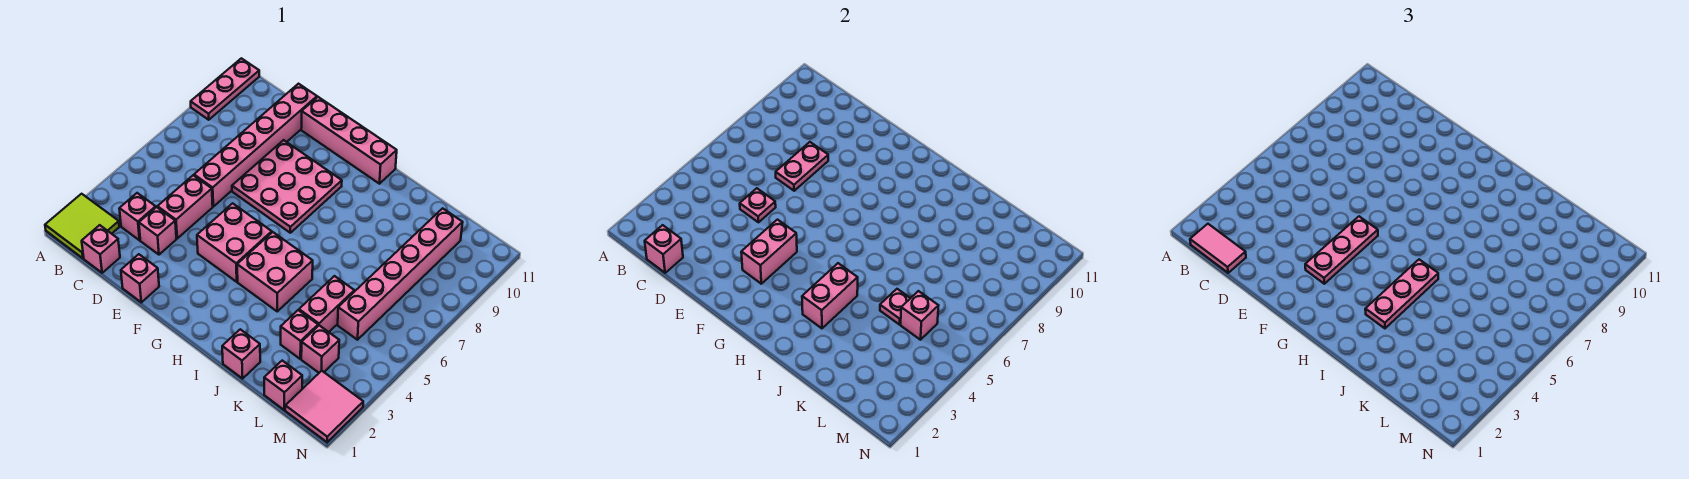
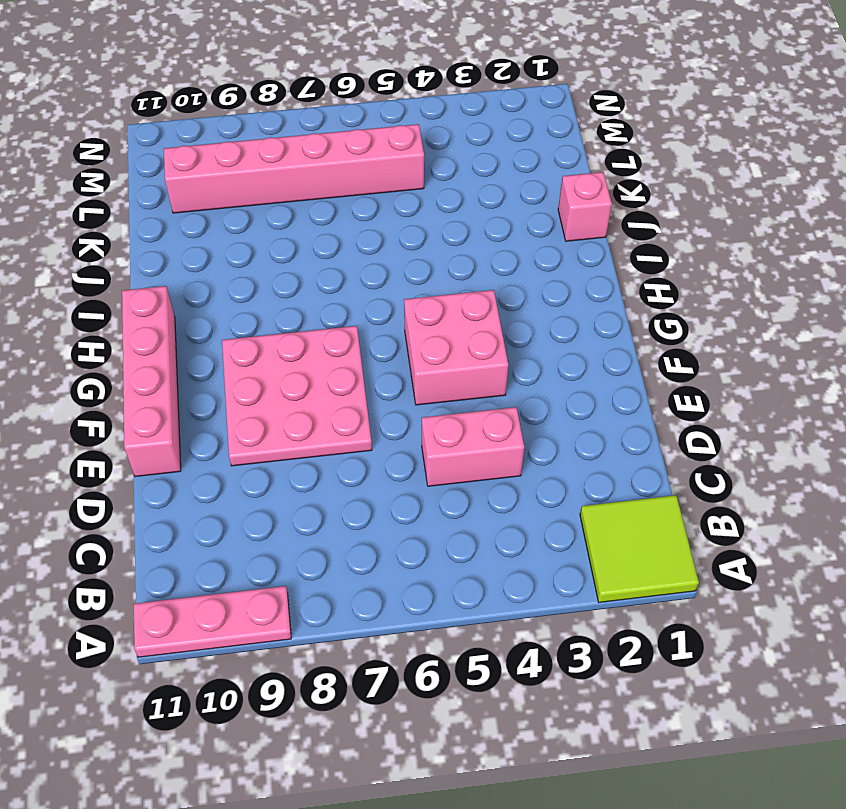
none -> pink brick C1 level 1
none -> pink brick C3 level 1
none -> pink brick D3 level 1

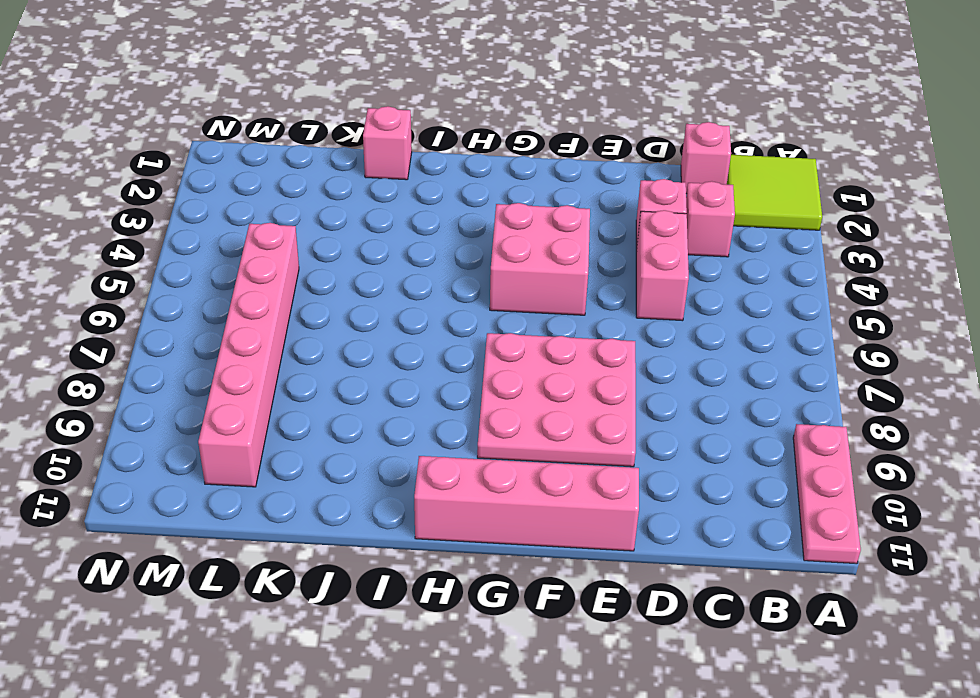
none -> pink brick D6:D11 level 1
none -> pink brick E1 level 1
none -> pink brick H4:I5 level 1

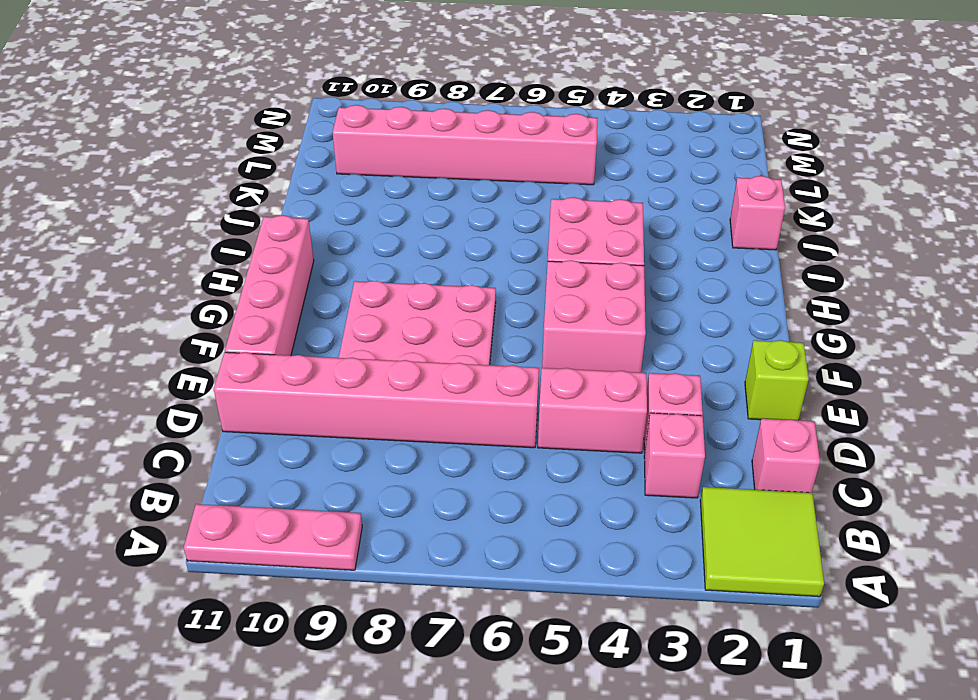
lime brick E1 level 1 -> pink brick E1 level 1
none -> pink brick K3 level 1
none -> pink brick K4:K5 level 1
none -> pink brick L1 level 1

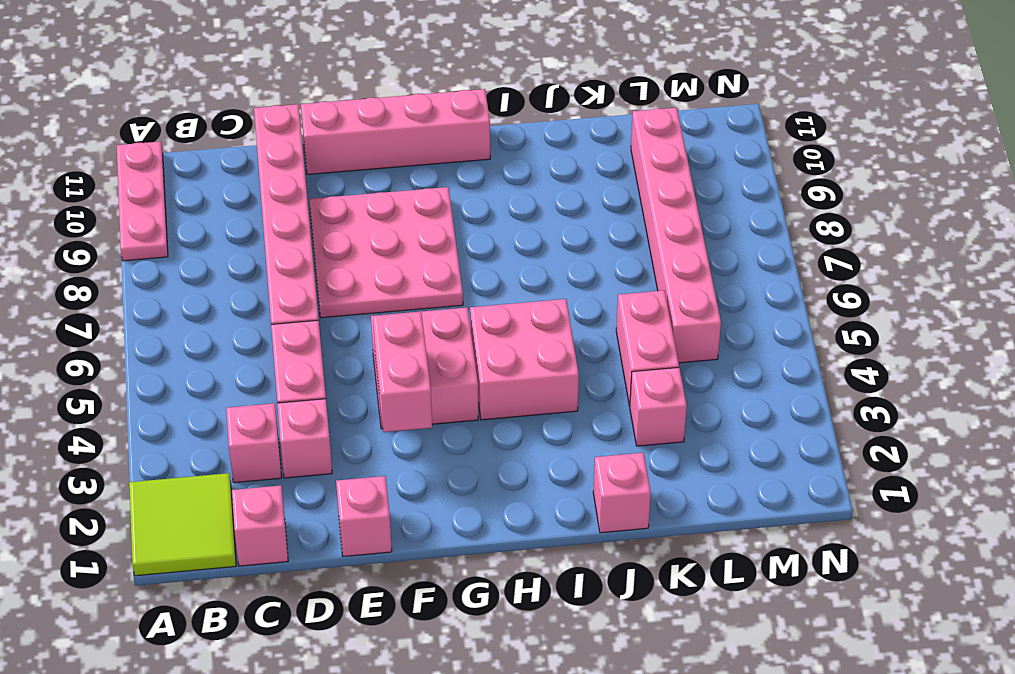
none -> pink brick L1 level 1
none -> pink brick L3 level 1
none -> pink tile M1:N2 level 1

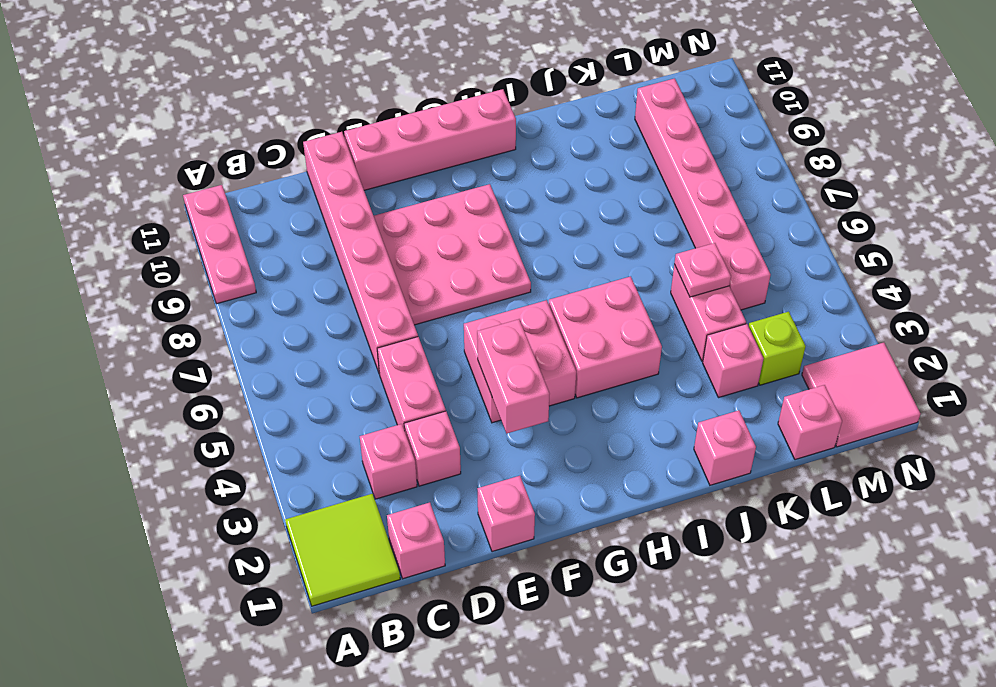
lime brick L3 level 1 -> pink brick L3 level 1
none -> pink brick C1 level 2
none -> pink plate D5 level 2
none -> pink plate D7:D8 level 2

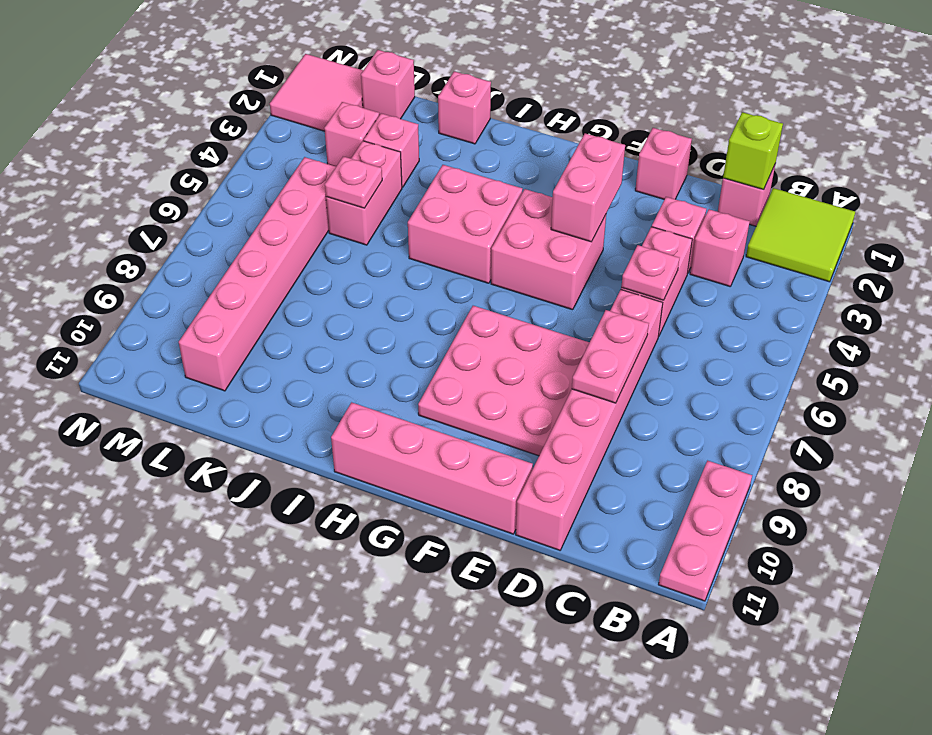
lime brick C1 level 2 -> pink brick C1 level 2
none -> pink brick I3:I4 level 2
none -> pink brick L5 level 2
none -> pink tile B1:C1 level 3

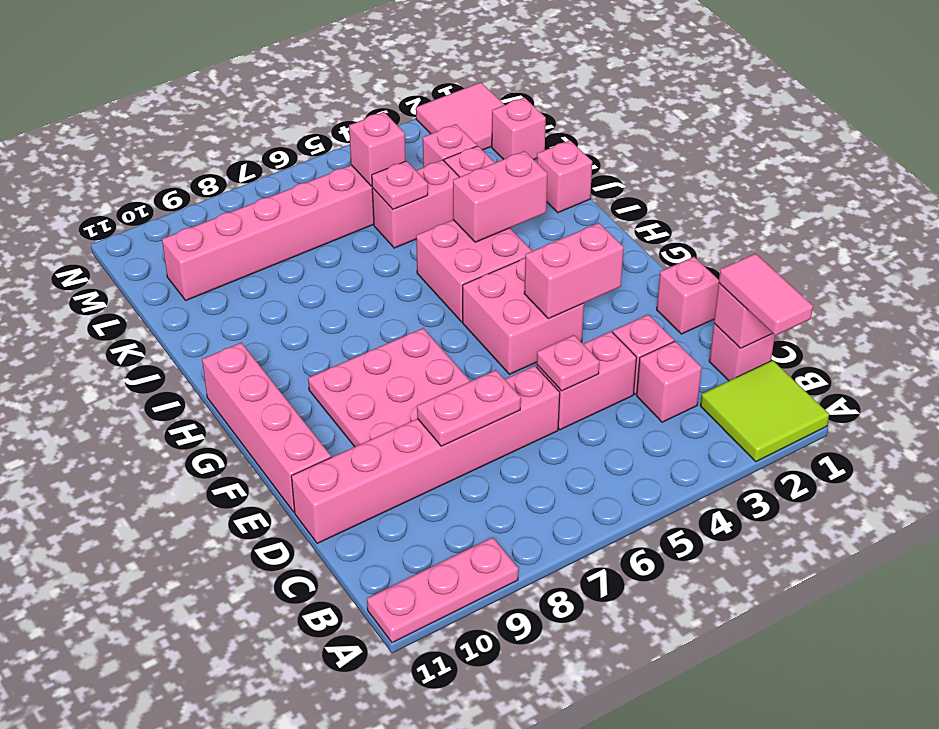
none -> pink plate F3:F5 level 3
none -> pink plate I3:I5 level 3

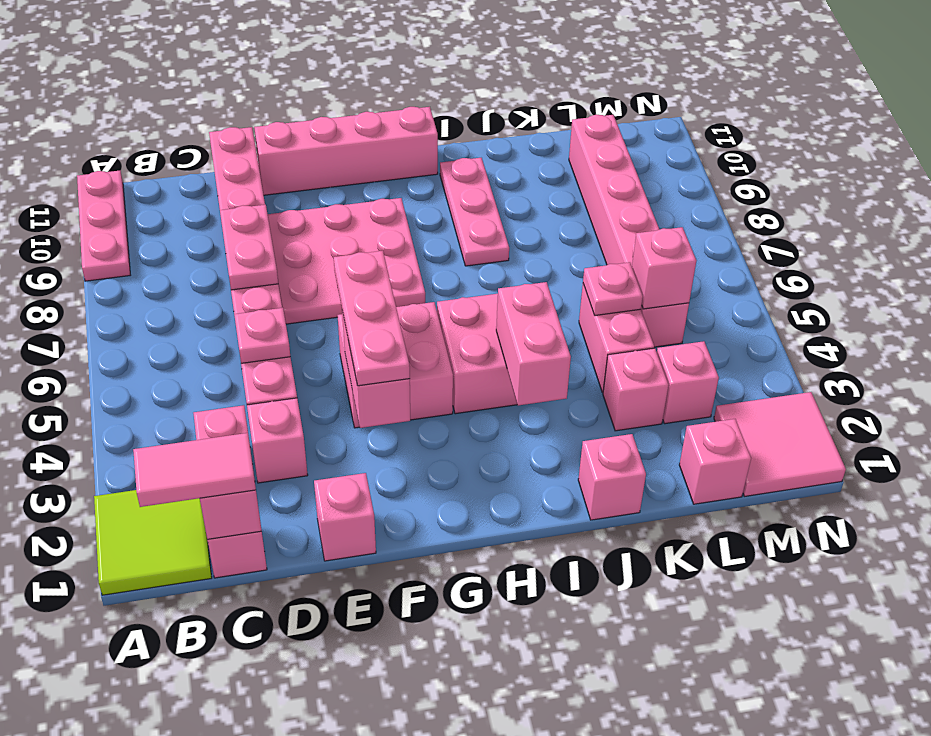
pink plate I8:I10 level 1 -> pink plate I3:I5 level 3

